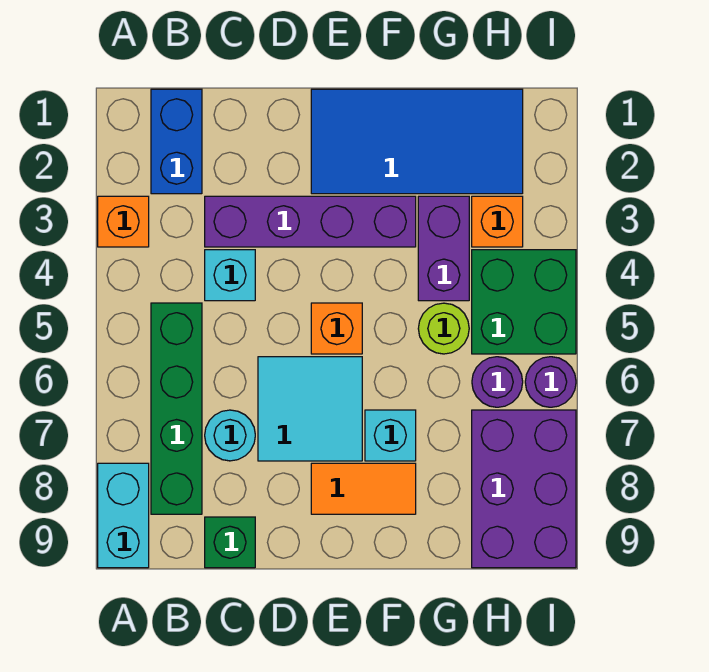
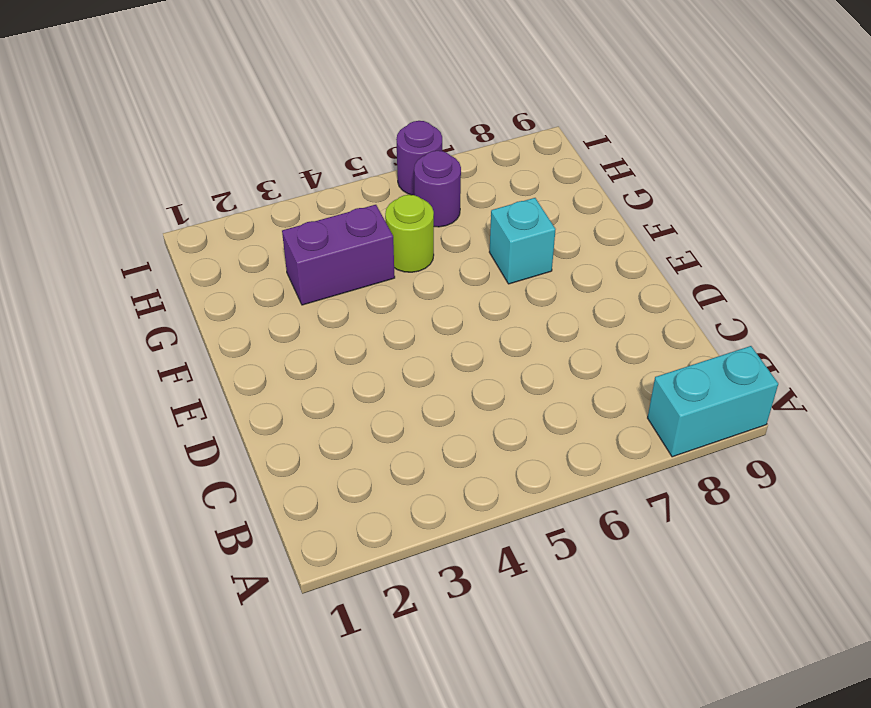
none -> orange brick A3 level 1
none -> blue brick B1:B2 level 1
none -> green brick B5:B8 level 1

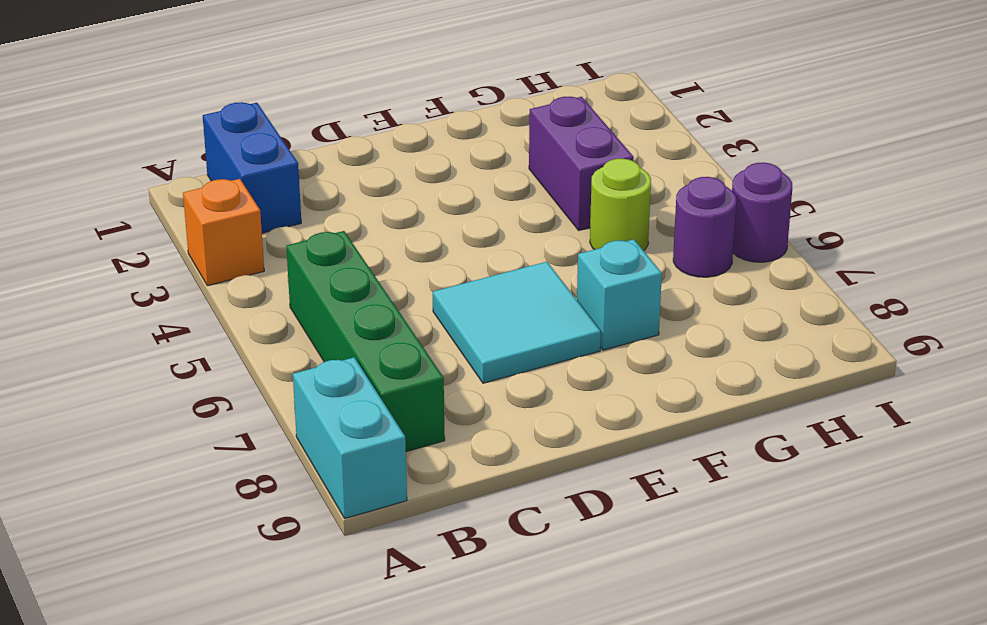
none -> purple brick C3:F3 level 1
none -> cyan brick C4 level 1
none -> cyan round brick C7 level 1

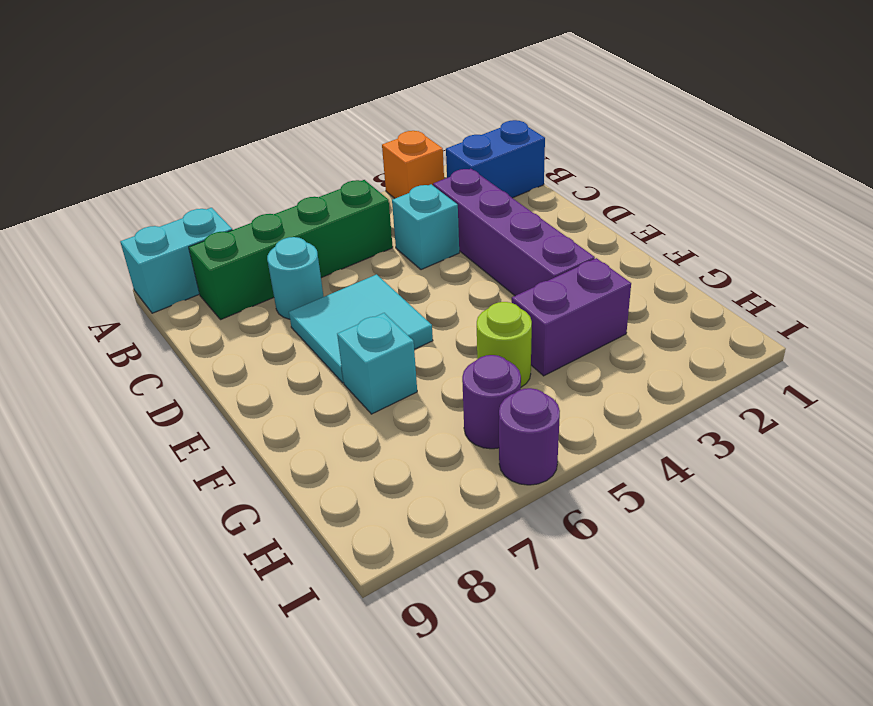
none -> green brick C9 level 1
none -> blue tile E1:H2 level 1
none -> orange brick E5 level 1

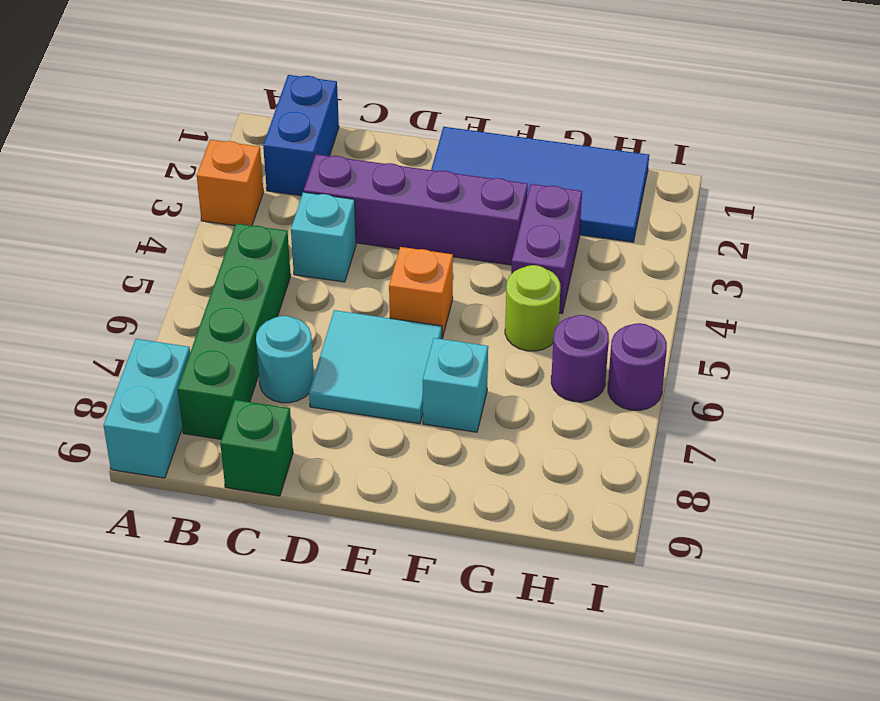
none -> orange tile E8:F8 level 1
none -> orange brick H3 level 1
none -> green brick H4:I5 level 1

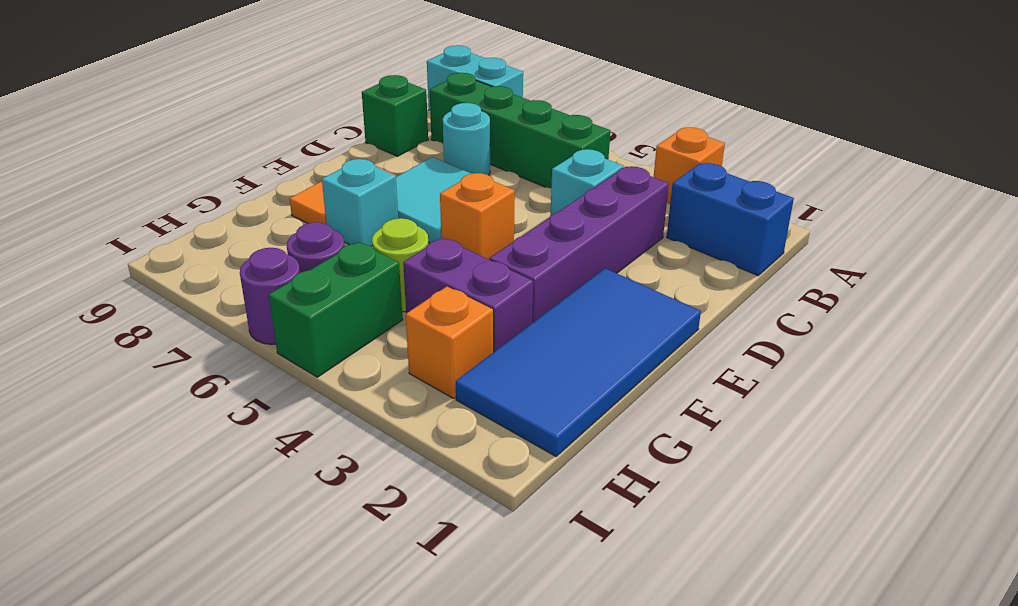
green brick H5:I5 level 1 -> green brick H4:I5 level 1
none -> purple brick H7:I9 level 1

